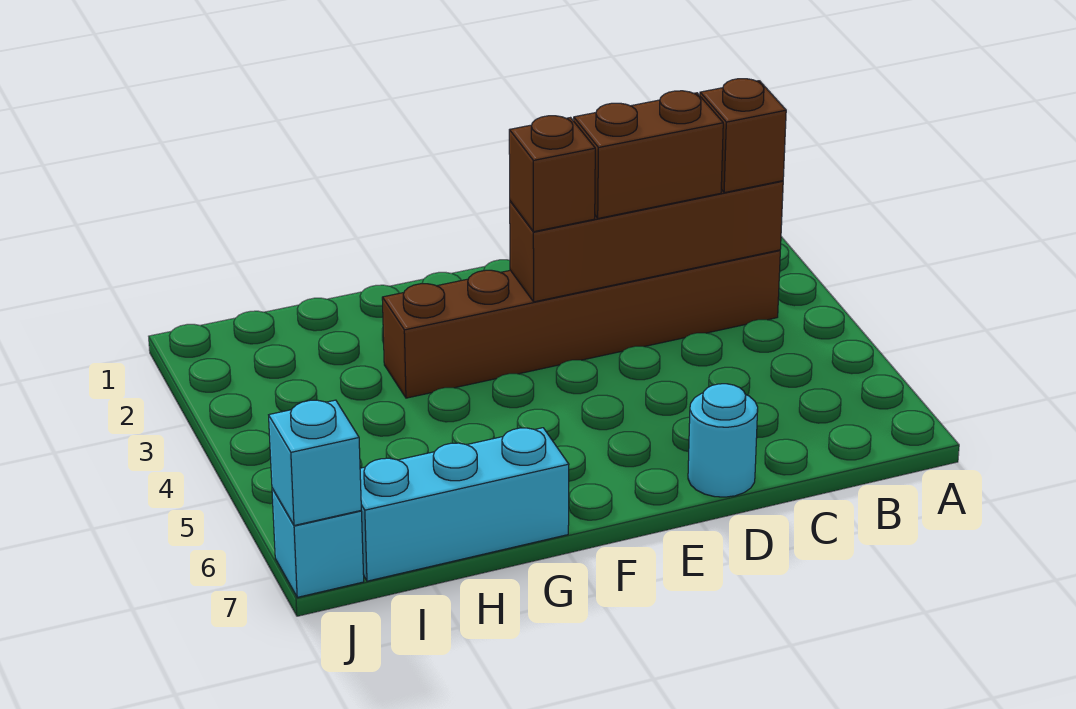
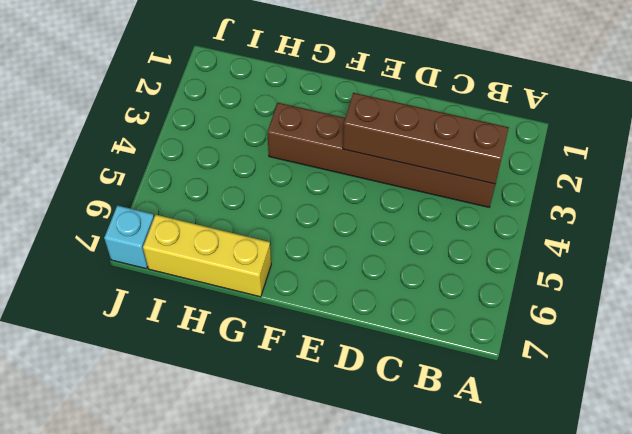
yellow brick G7:I7 level 1 -> cyan brick G7:I7 level 1
none -> cyan round brick D7 level 1
none -> cyan brick J7 level 2

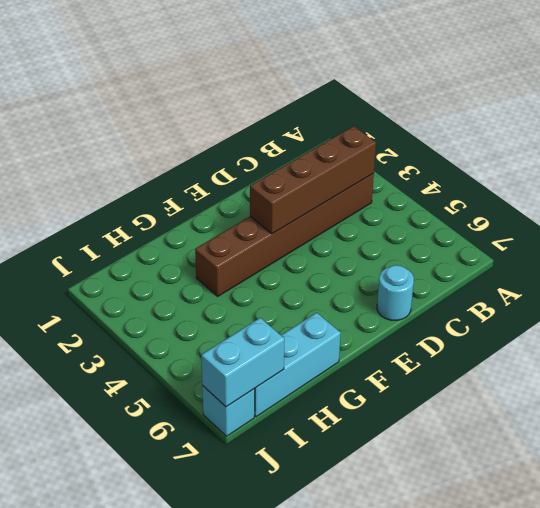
cyan brick I7:J7 level 2 -> cyan brick J7 level 2
none -> brown brick B3 level 3
none -> brown brick C3:D3 level 3

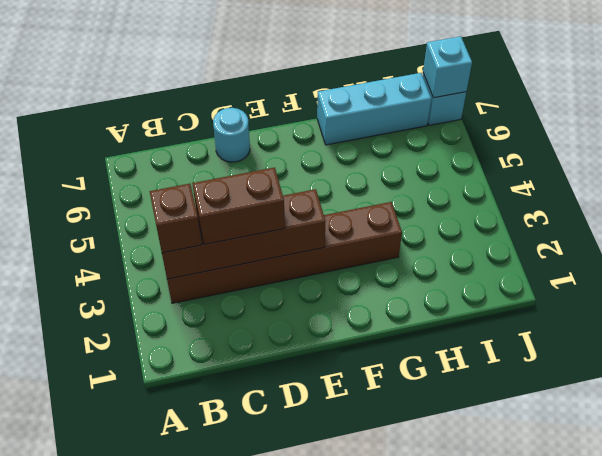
none -> brown brick E3 level 3

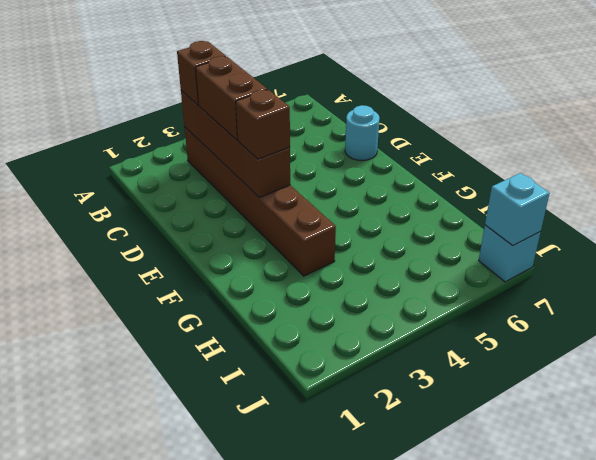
none -> cyan brick G7:I7 level 1

